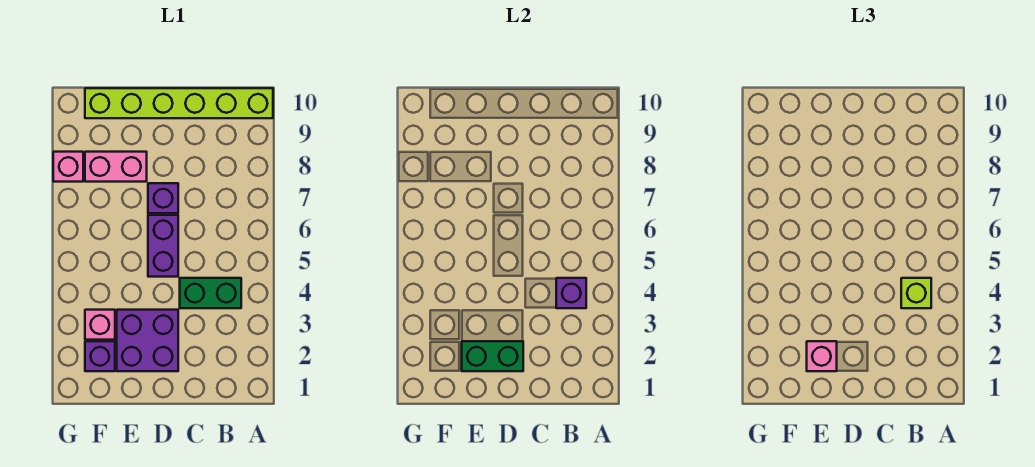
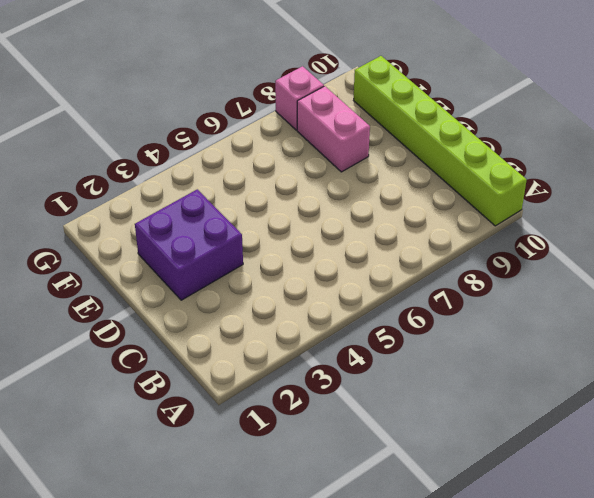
none -> green brick B4:C4 level 1
none -> purple brick D5:D6 level 1
none -> purple brick D7 level 1

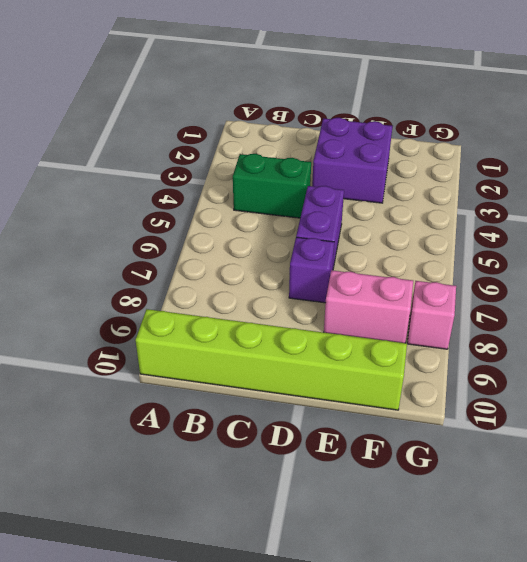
none -> purple brick F2 level 1
none -> pink brick F3 level 1
none -> purple brick B4 level 2

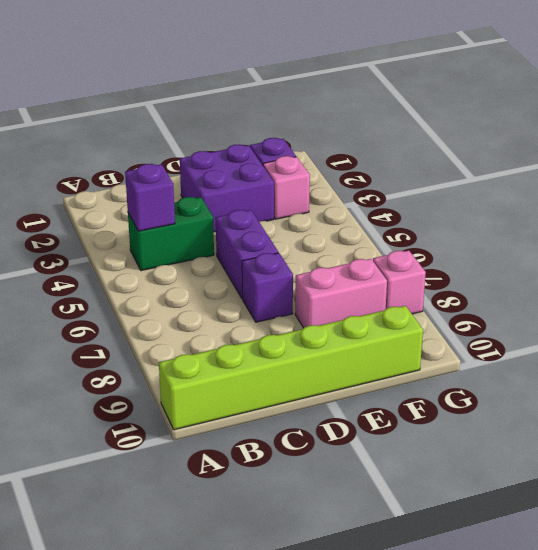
none -> green brick D2:E2 level 2
none -> lime brick B4 level 3
none -> pink brick E2 level 3

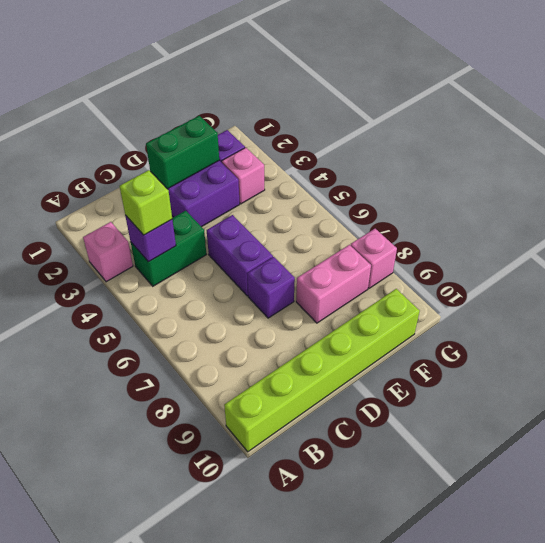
pink brick A3 level 1 -> pink brick E2 level 3

